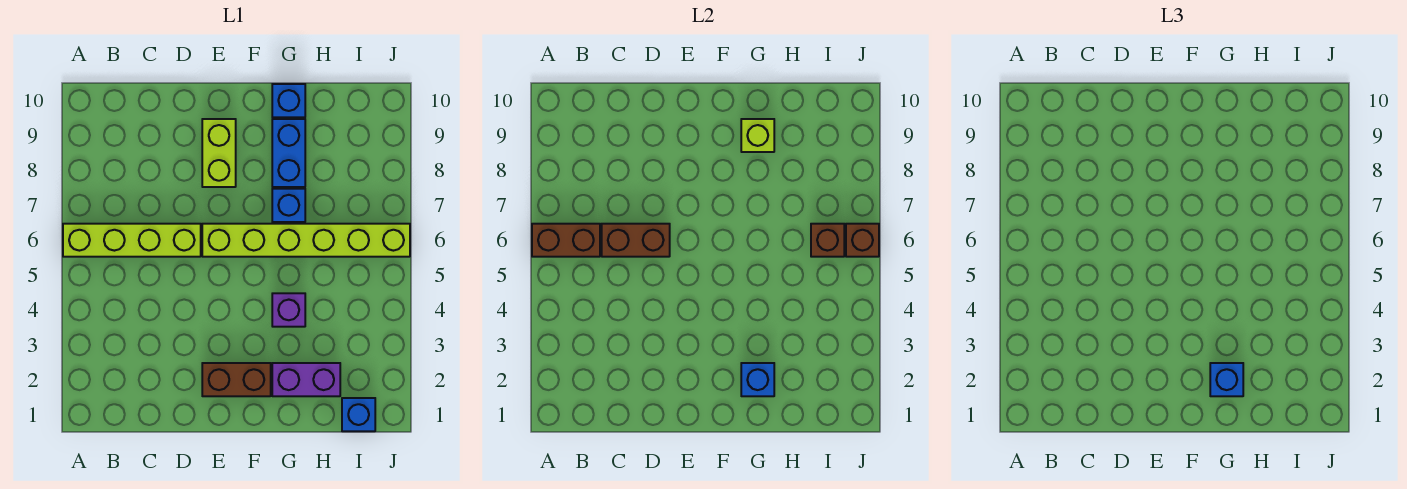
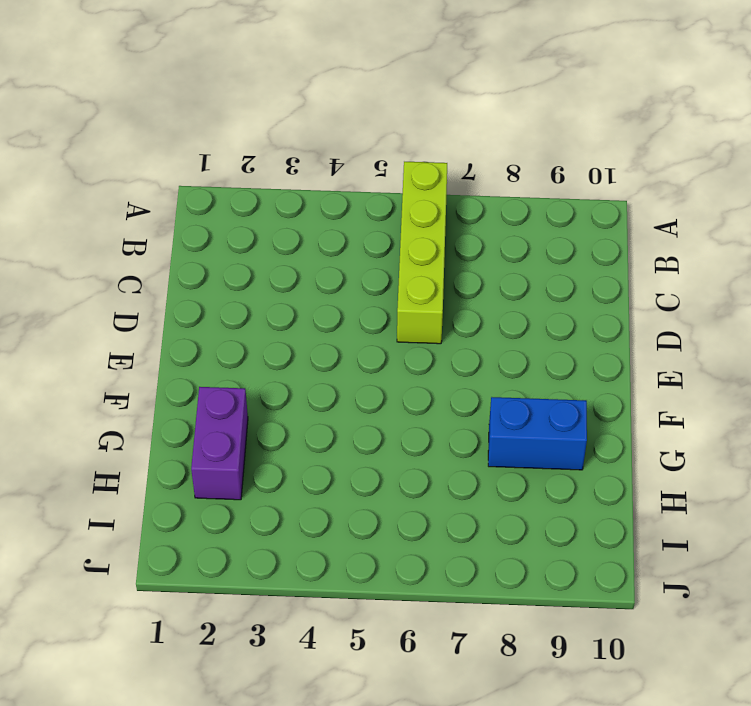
none -> brown brick E2:F2 level 1
none -> lime brick E6:J6 level 1
none -> lime brick E8:E9 level 1

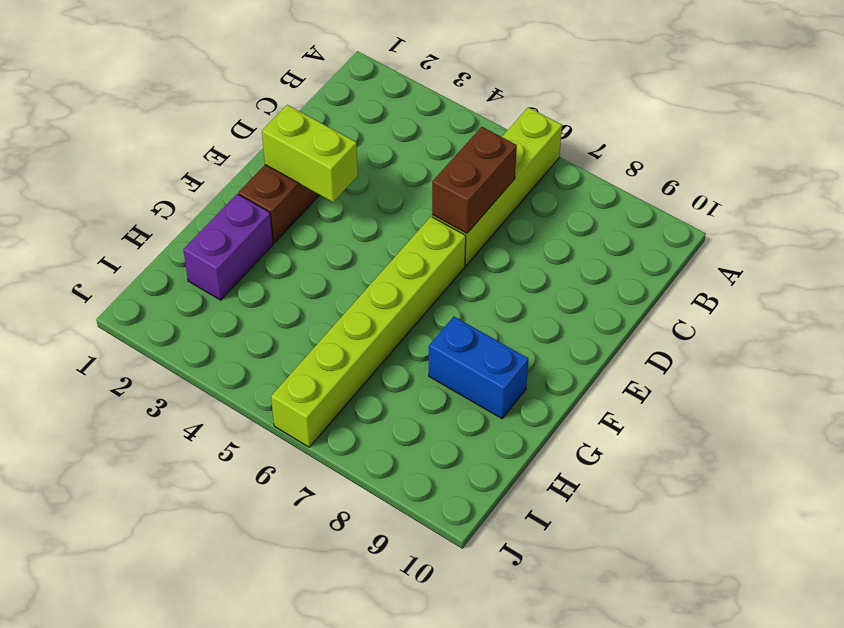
lime brick E2:E3 level 2 -> lime brick E8:E9 level 1
none -> purple brick G4 level 1
none -> blue brick G7 level 1
none -> blue brick G10 level 1

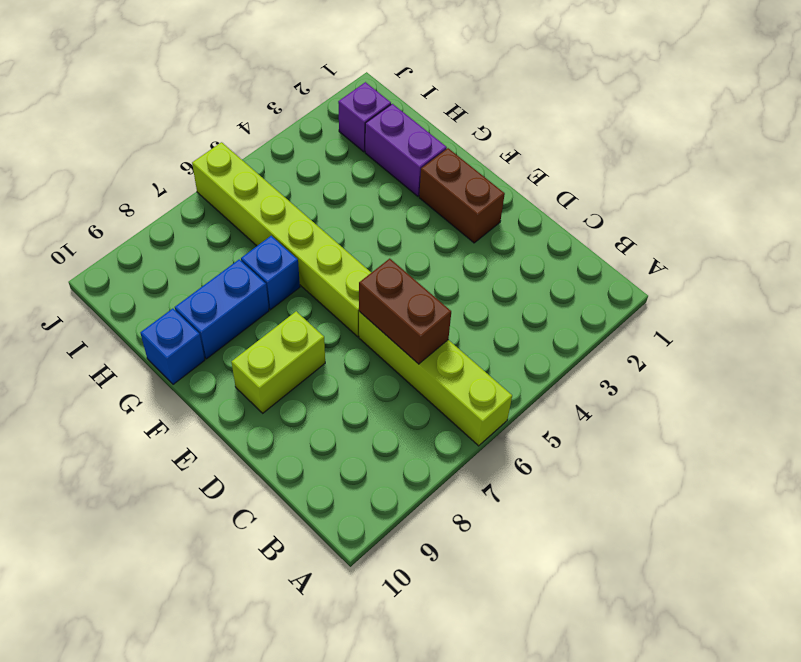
purple brick I2 level 1 -> purple brick G4 level 1
none -> blue brick I1 level 1
none -> brown brick A6:B6 level 2
none -> blue brick G2 level 2

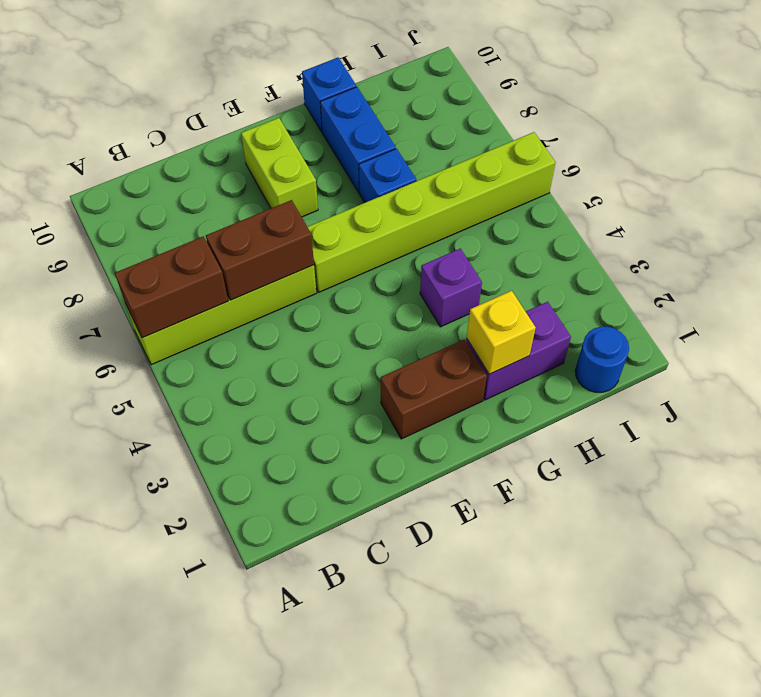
yellow brick G2 level 2 -> blue brick G2 level 2
blue round brick I1 level 1 -> blue brick I1 level 1
none -> lime brick G9 level 2
none -> brown brick I6 level 2
none -> brown brick J6 level 2

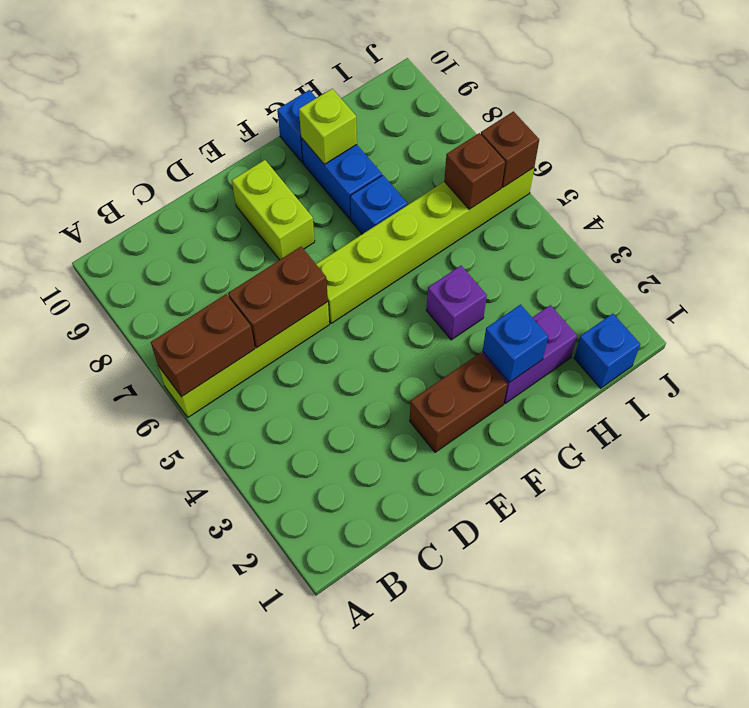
none -> blue brick G2 level 3

